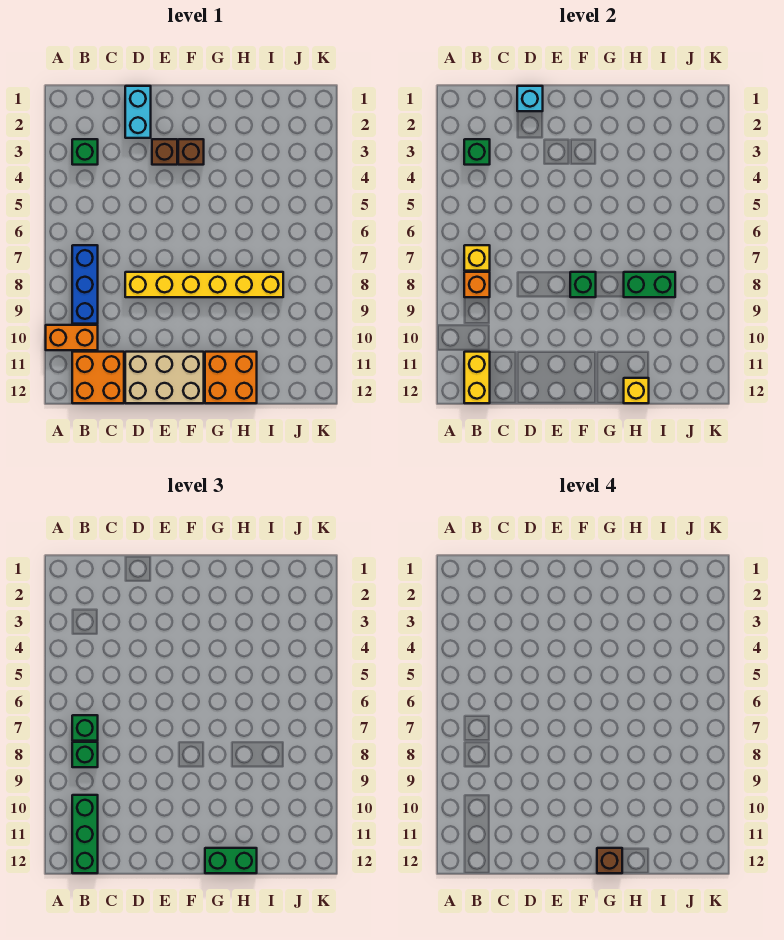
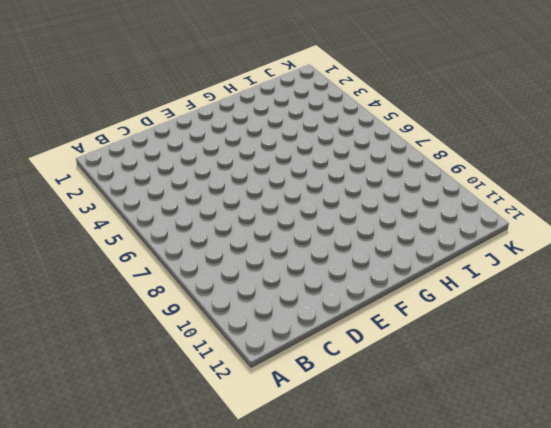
none -> orange brick A10:B10 level 1
none -> green brick B3 level 1
none -> blue brick B7:B9 level 1

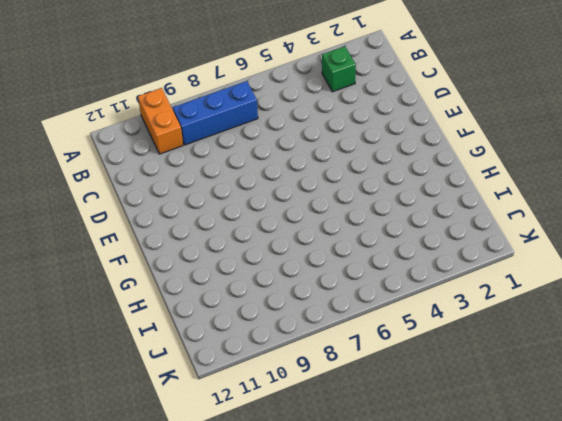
none -> orange brick B11:C12 level 1
none -> cyan brick D1:D2 level 1
none -> yellow brick D8:I8 level 1

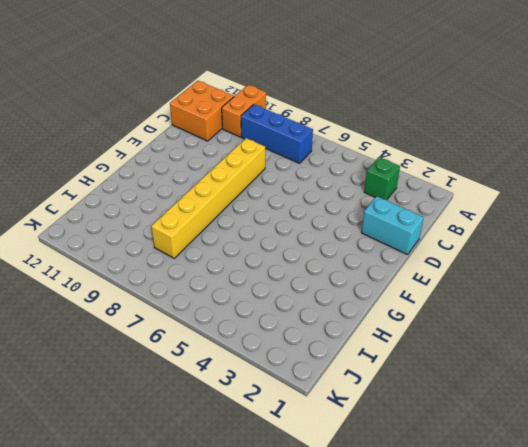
none -> tan brick D11:F12 level 1
none -> brown brick E3 level 1
none -> brown brick F3 level 1

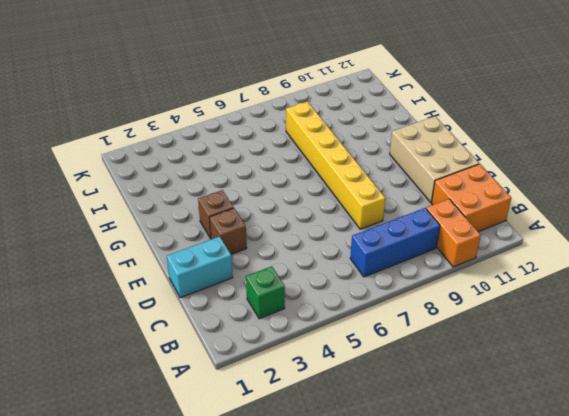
none -> orange brick G11:H12 level 1
none -> green brick B3 level 2
none -> yellow brick B7 level 2

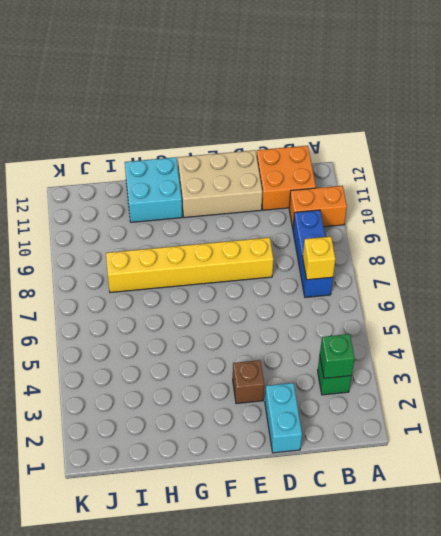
cyan brick G11:H12 level 1 -> orange brick G11:H12 level 1
none -> brown brick F3 level 1
none -> orange brick B8 level 2
none -> yellow brick B11:B12 level 2

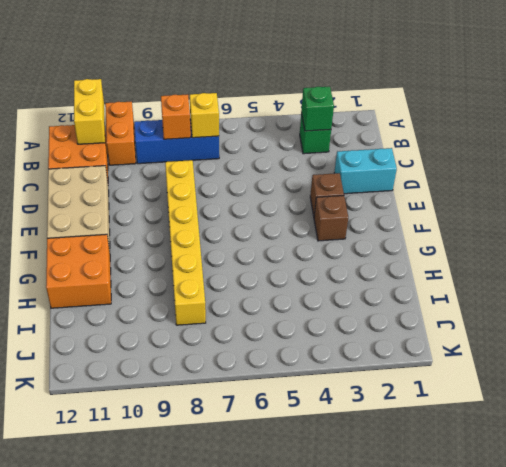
yellow brick A11:B11 level 2 -> yellow brick B11:B12 level 2
none -> cyan brick D1 level 2
none -> green brick F8 level 2
none -> green brick H8:I8 level 2

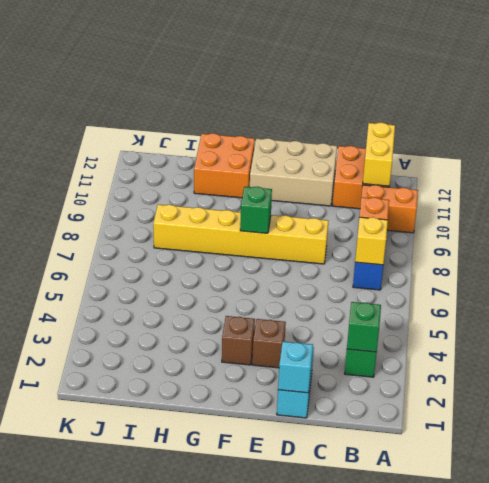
none -> green brick H8:I8 level 2
none -> yellow brick H12 level 2
none -> green brick B7 level 3

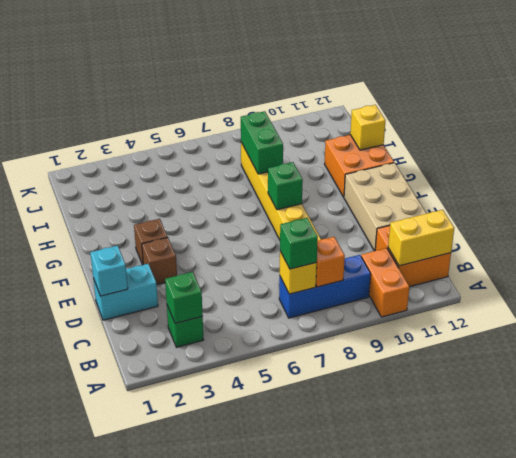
none -> green brick B8 level 3
none -> green brick B10:B12 level 3
none -> green brick G12:H12 level 3

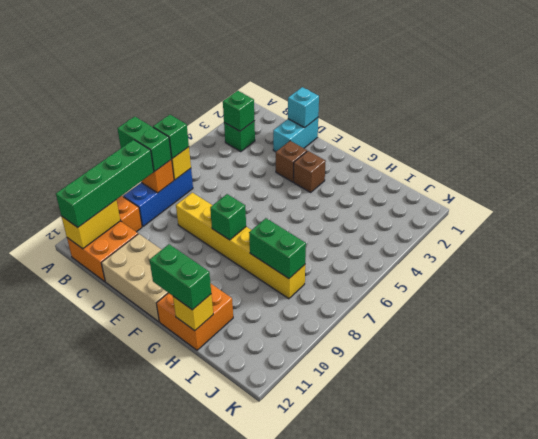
green brick A8:B8 level 3 -> green brick B8 level 3
green brick B9:B12 level 3 -> green brick B10:B12 level 3
none -> brown brick G12 level 4

